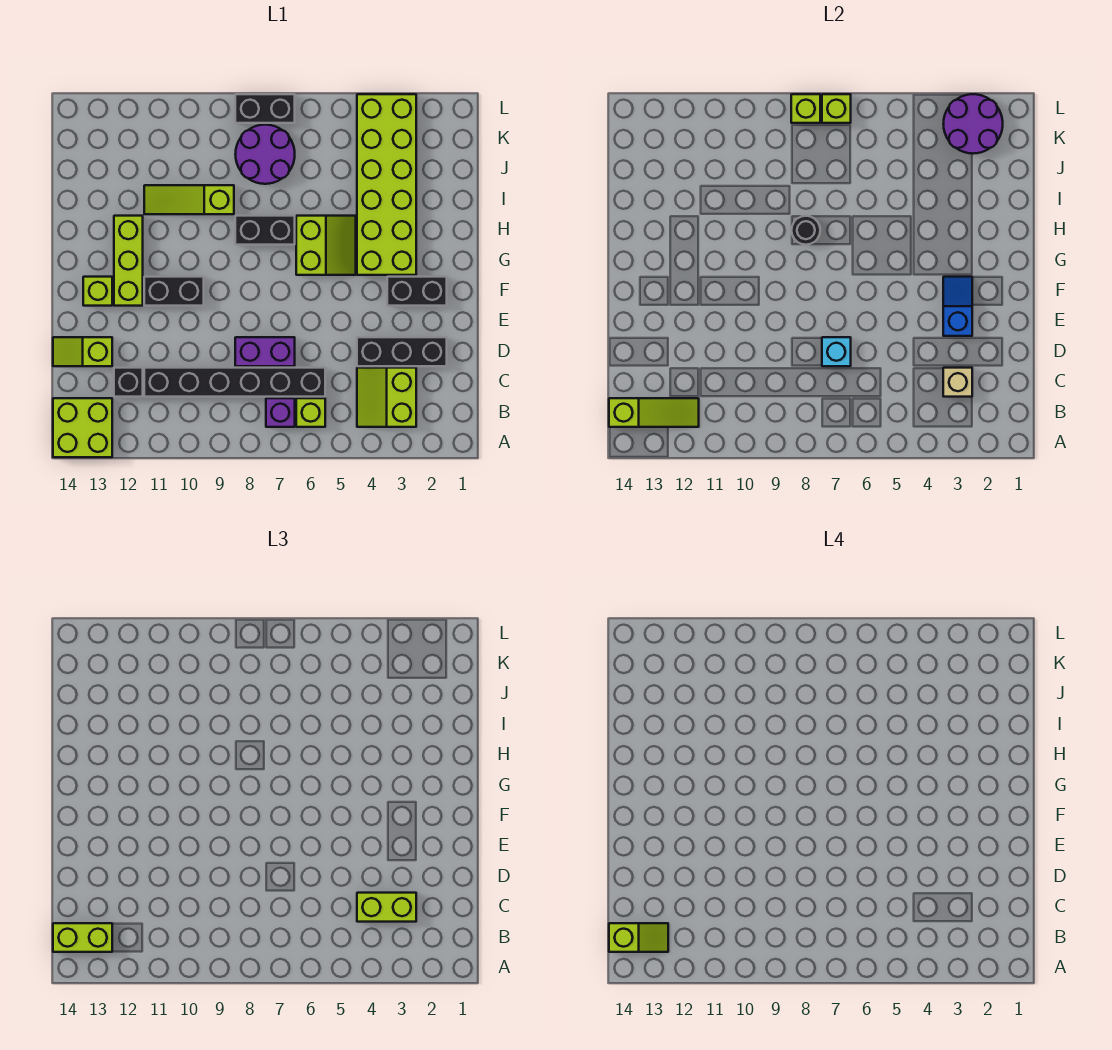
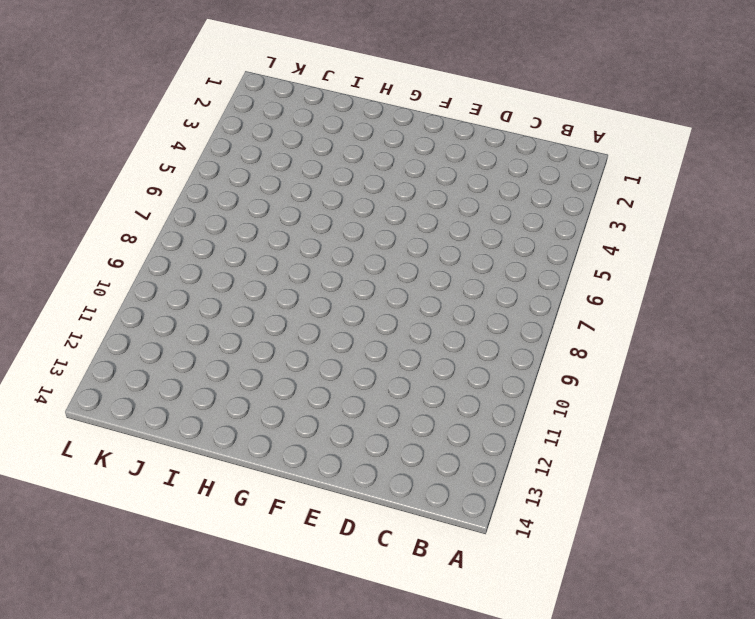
none -> lime brick A13:B14 level 1
none -> lime slope B3:C4 level 1 top 3
none -> lime brick B6 level 1
none -> purple brick B7 level 1

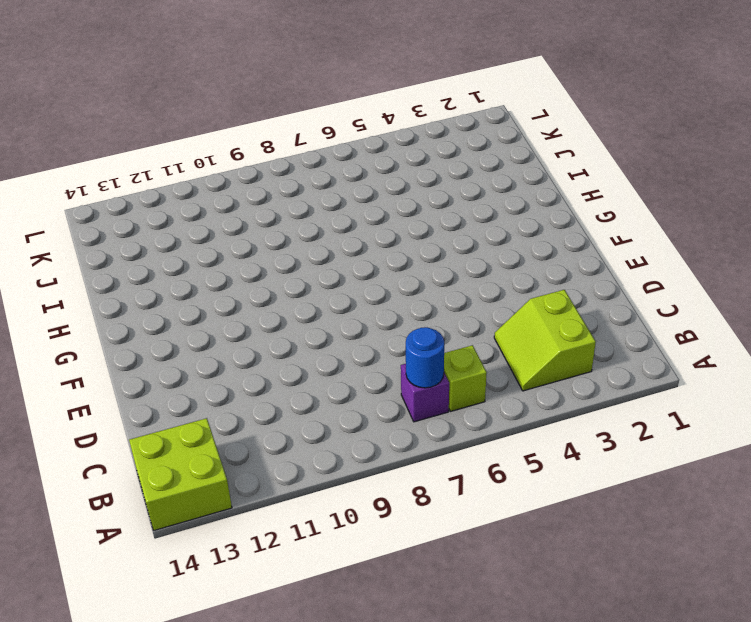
blue round brick B7 level 2 -> none
none -> black brick C6:C11 level 1
none -> black brick C12 level 1
none -> black brick D2:D4 level 1
none -> purple brick D7:D8 level 1

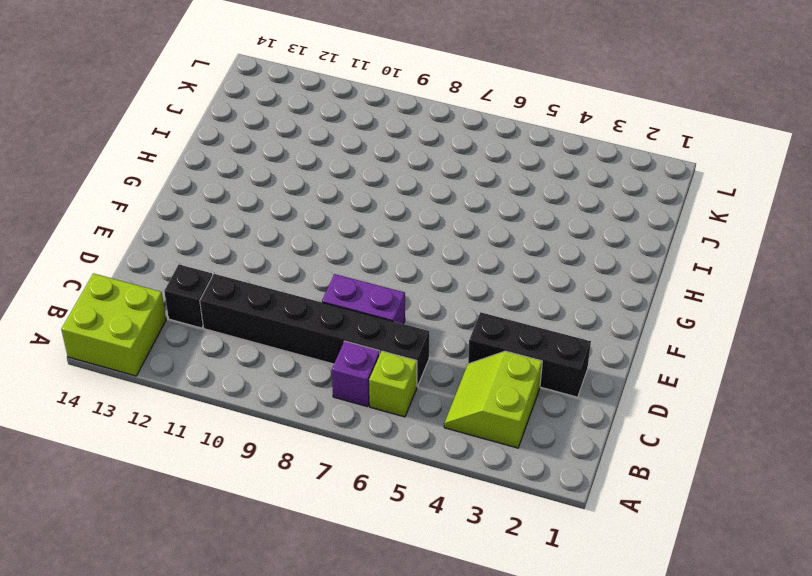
none -> lime slope D13:D14 level 1 top 13
none -> black brick F2:F3 level 1
none -> black brick F10:F11 level 1
none -> lime brick F12:H12 level 1

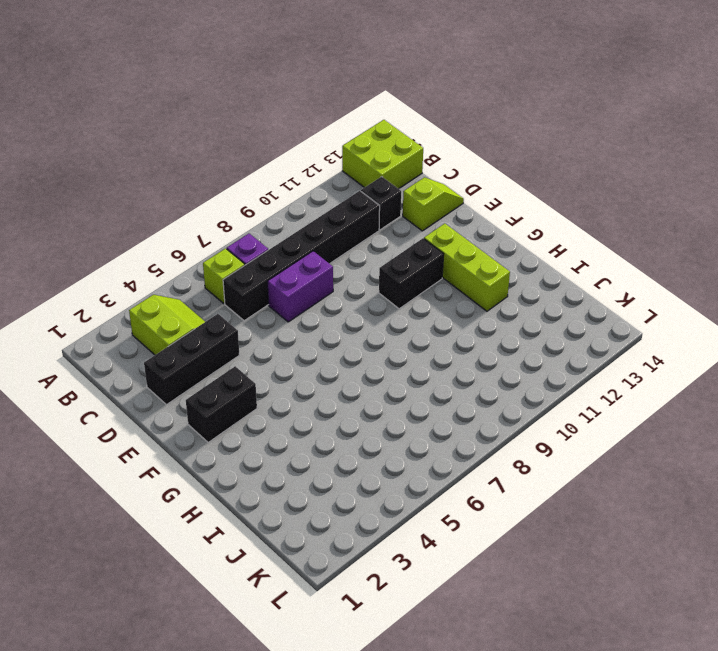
none -> lime brick F13 level 1
none -> lime brick G3:L4 level 1
none -> lime slope G5:H6 level 1 top 6
none -> black brick H7:H8 level 1

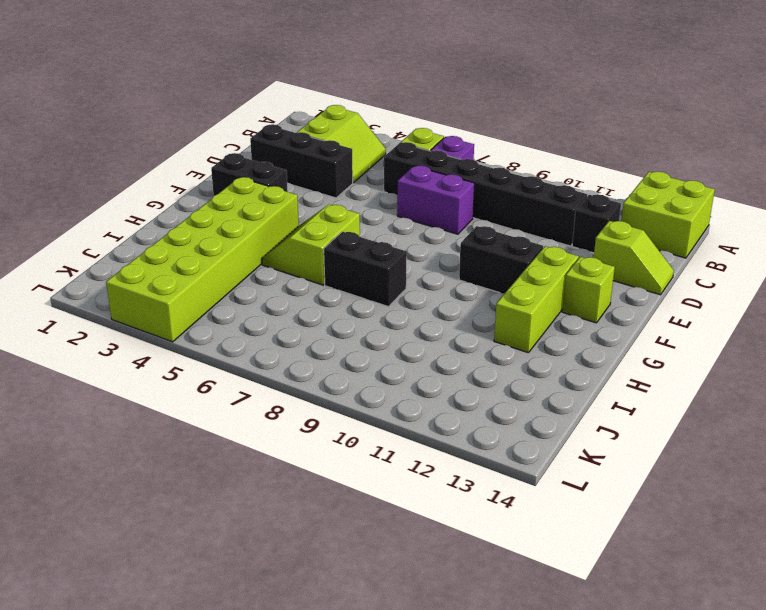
none -> lime slope I9:I11 level 1 top 9
none -> purple round brick J7:K8 level 1
none -> black brick L7:L8 level 1
none -> lime slope B12:B14 level 2 top 14

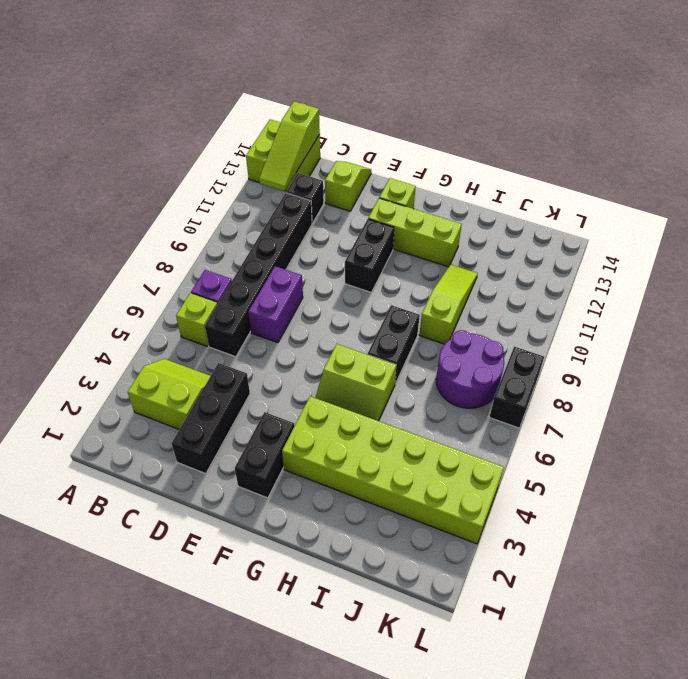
none -> tan brick C3 level 2
none -> cyan brick D7 level 2
none -> blue slope E3:F3 level 2 top E
none -> black round brick H8 level 2

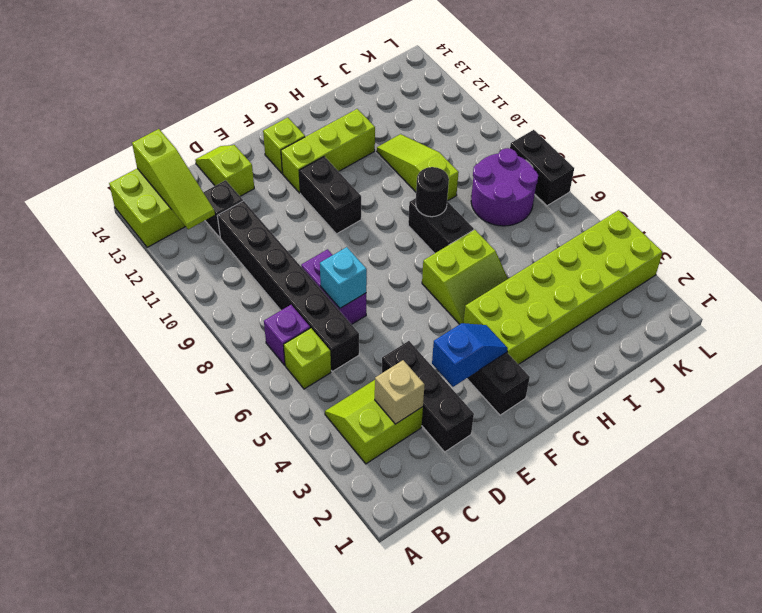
none -> purple round brick K2:L3 level 2
none -> lime brick L7 level 2
none -> lime brick L8 level 2
none -> lime brick B13:B14 level 3

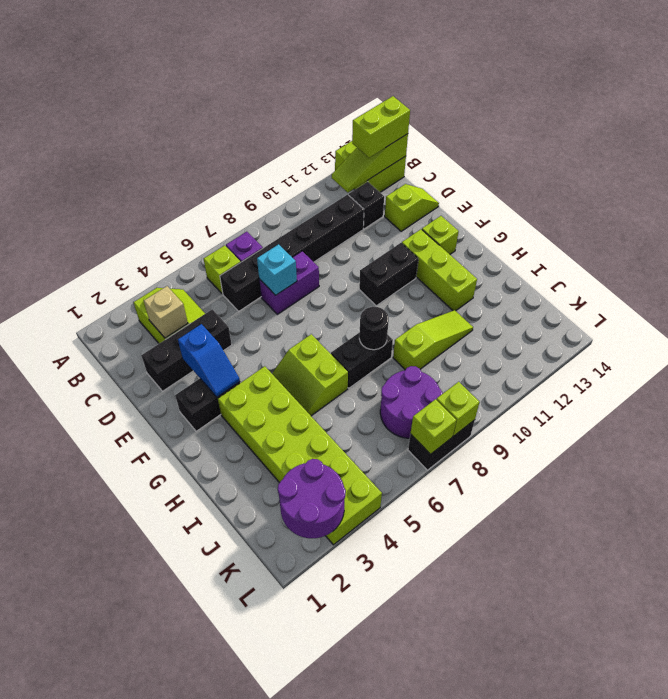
none -> lime brick C3:C4 level 3
none -> lime slope B13:B14 level 4 top 14

